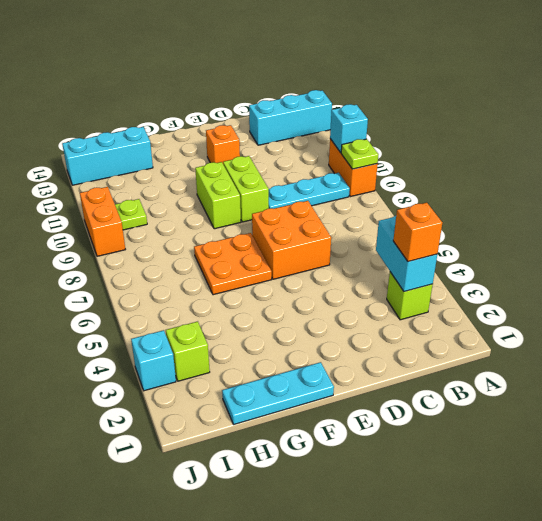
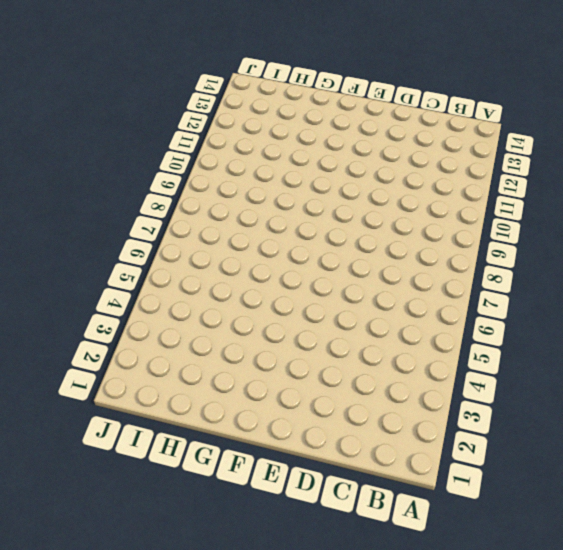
none -> orange brick A9:A10 level 1
none -> cyan brick A13:C13 level 1
none -> lime brick B3 level 1

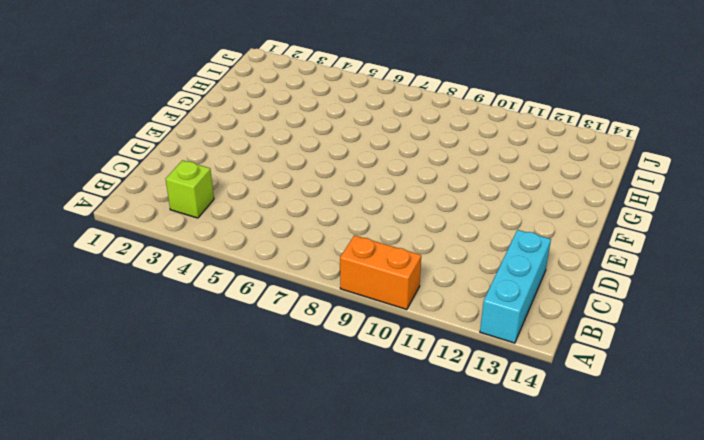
none -> cyan plate B9:D9 level 1
none -> orange brick D6:E7 level 1
none -> lime brick E9:E10 level 1

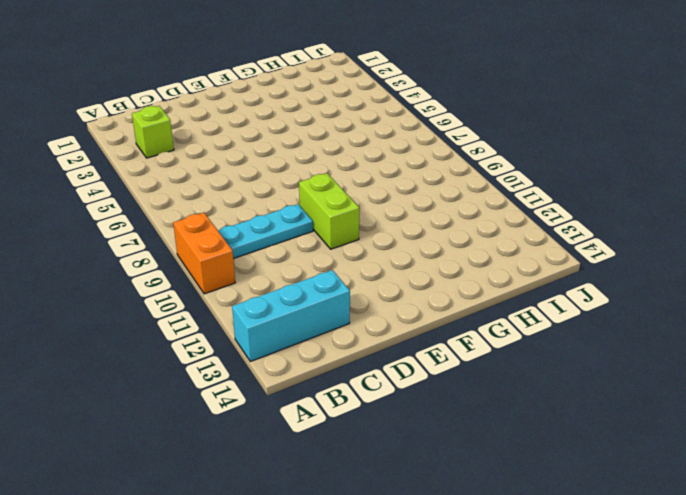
none -> orange brick D6:E7 level 1
none -> orange brick E12 level 1
none -> cyan plate F1:H1 level 1

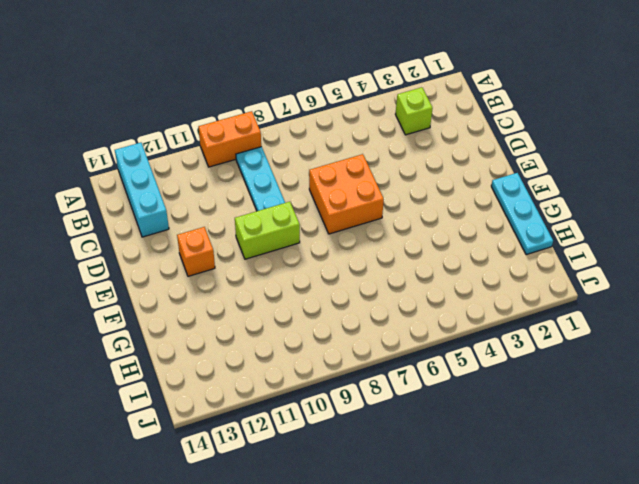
none -> orange plate F6:G7 level 1
none -> lime brick F9:F10 level 1
none -> cyan brick H13:J13 level 1

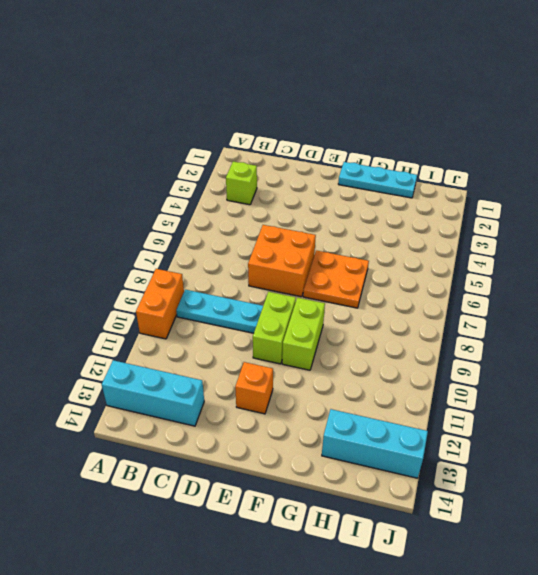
none -> lime brick I3 level 1
none -> lime plate I10 level 1
none -> cyan brick J3 level 1

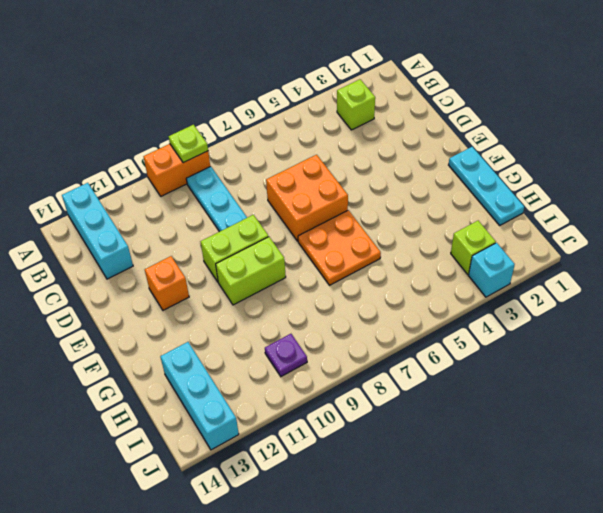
purple plate I10 level 1 -> lime plate I10 level 1
none -> orange brick J9:J10 level 1
none -> cyan brick A10 level 2
none -> cyan brick B3:B4 level 2

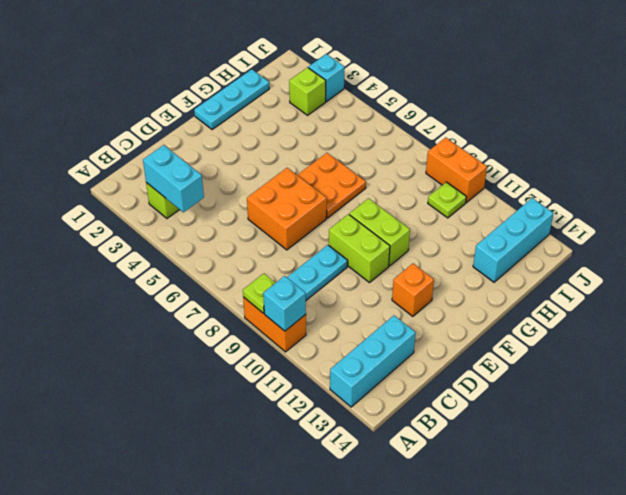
none -> orange brick B3 level 3

